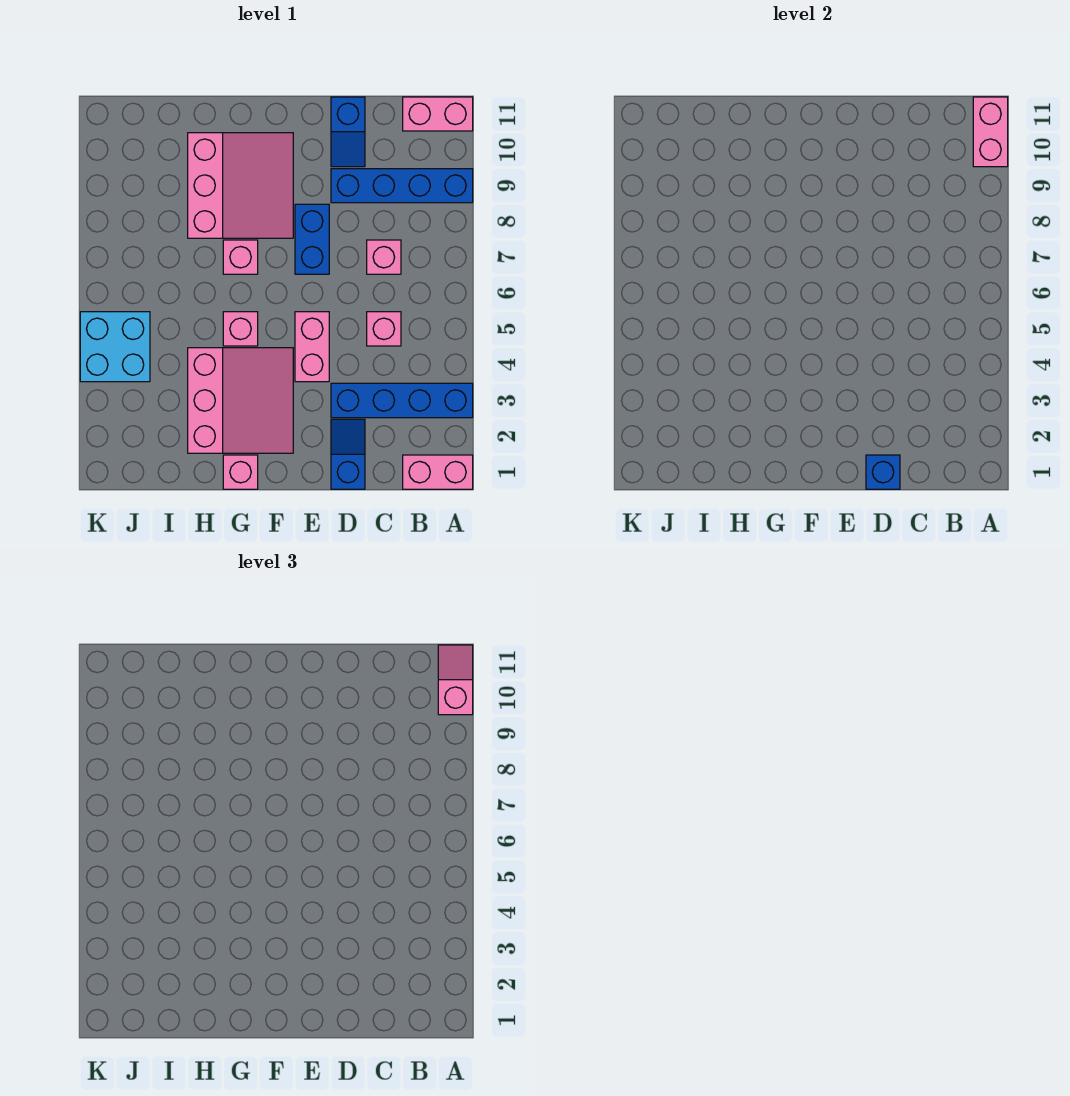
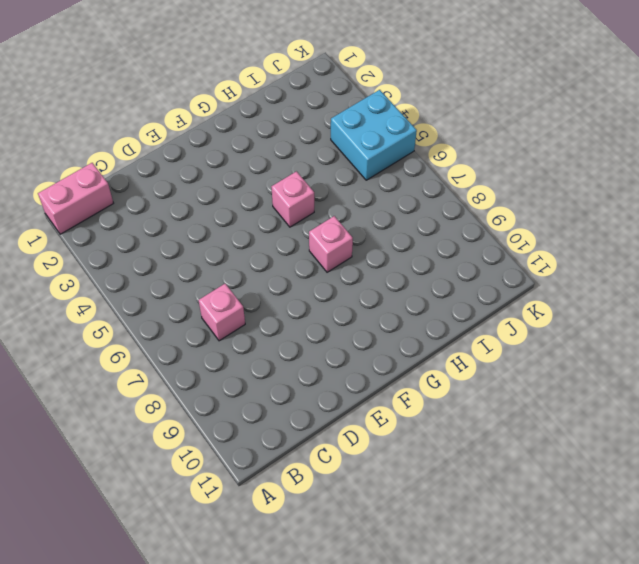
none -> blue brick A3:D3 level 1
none -> blue brick A9:D9 level 1
none -> pink brick A11:B11 level 1

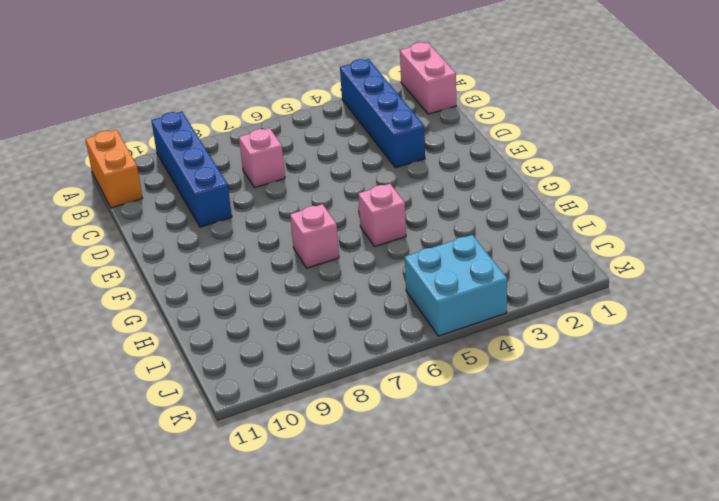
orange brick A11:B11 level 1 -> pink brick A11:B11 level 1
none -> pink brick C5 level 1
none -> blue slope D1:D2 level 1 top 1
none -> blue slope D10:D11 level 1 top 11

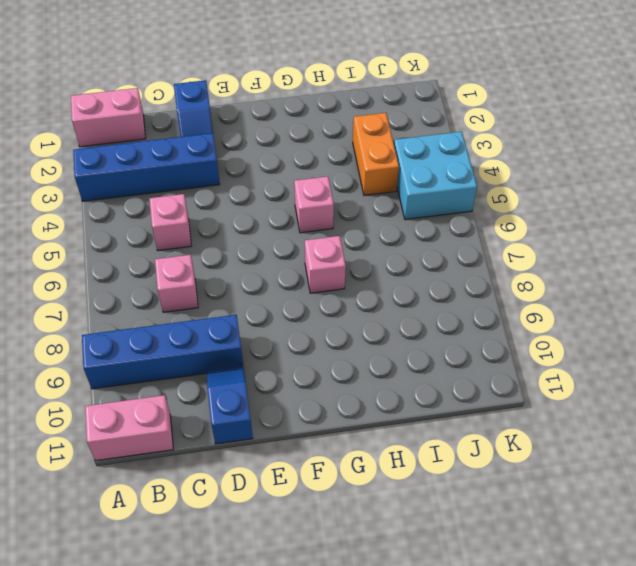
orange brick I3:I4 level 1 -> none
none -> pink brick E4:E5 level 1
none -> blue brick E7:E8 level 1
none -> pink slope F2:H4 level 1 top H

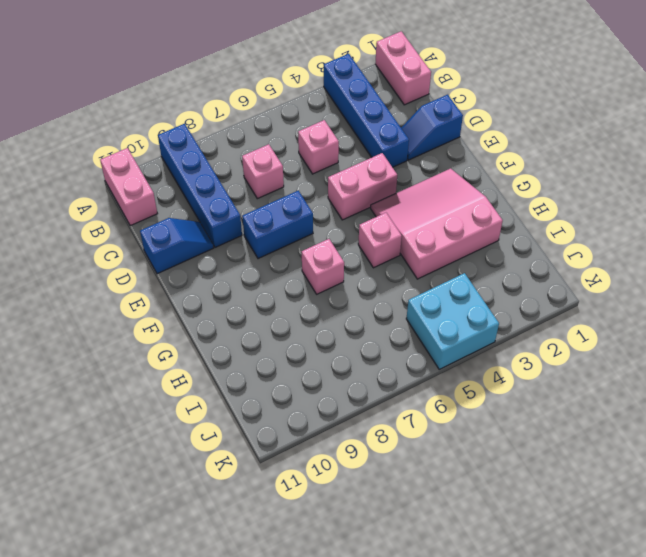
none -> pink slope F8:H10 level 1 top H
none -> pink brick G1 level 1
none -> pink brick A10:A11 level 2

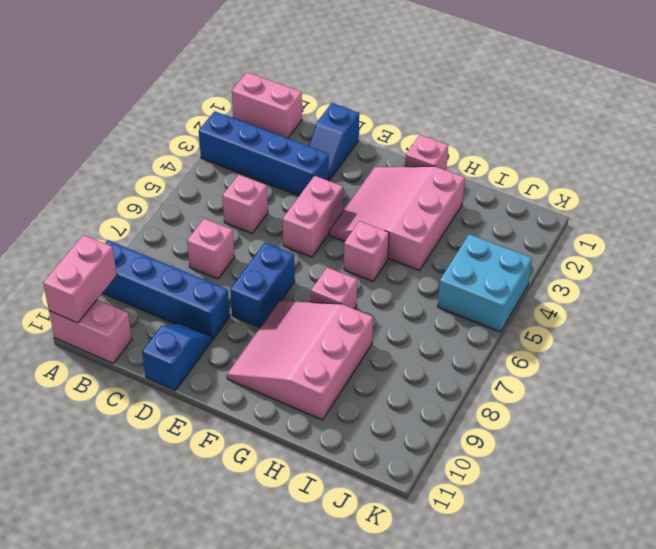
none -> blue brick D1 level 2
none -> pink slope A10:A11 level 3 top 10

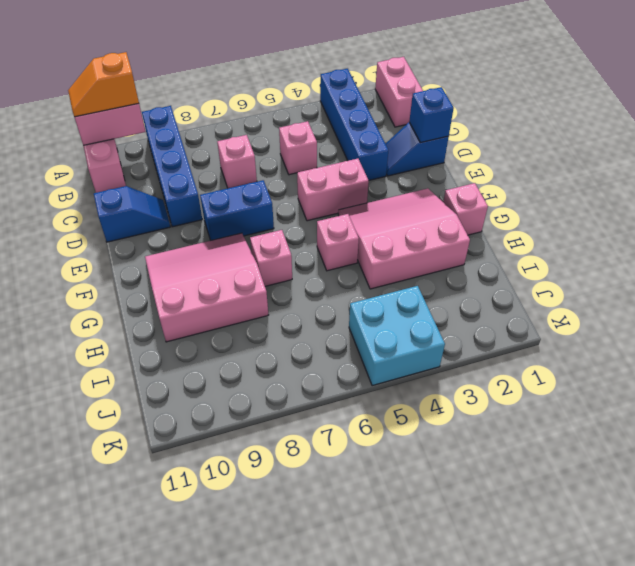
orange slope A10:A11 level 3 top 10 -> pink slope A10:A11 level 3 top 10

